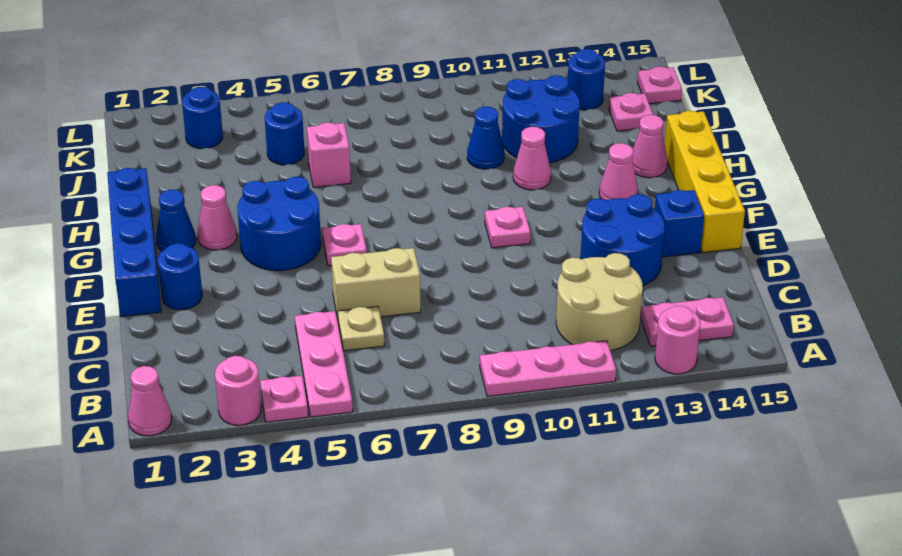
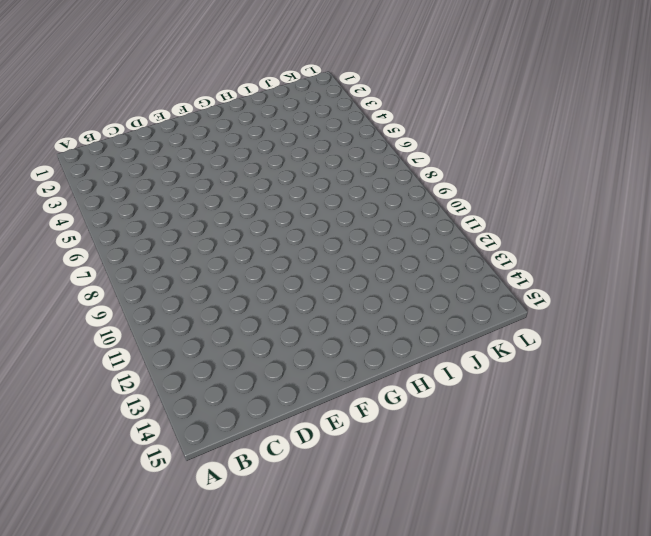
none -> pink cone A1 level 1
none -> pink round brick A3 level 1
none -> pink plate A4 level 1
none -> pink plate A5:C5 level 1

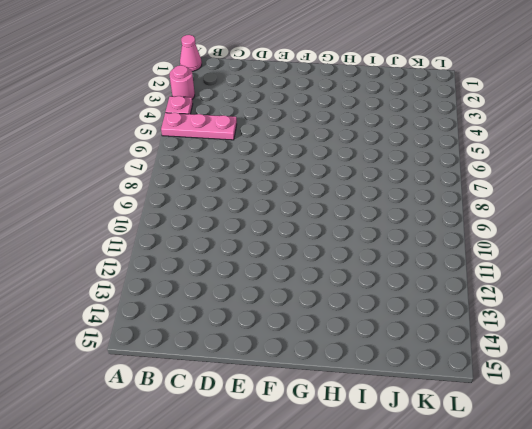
none -> pink plate A9:A11 level 1
none -> pink round brick A13 level 1
none -> tan round brick B11:C12 level 1
none -> pink plate B13:B14 level 1

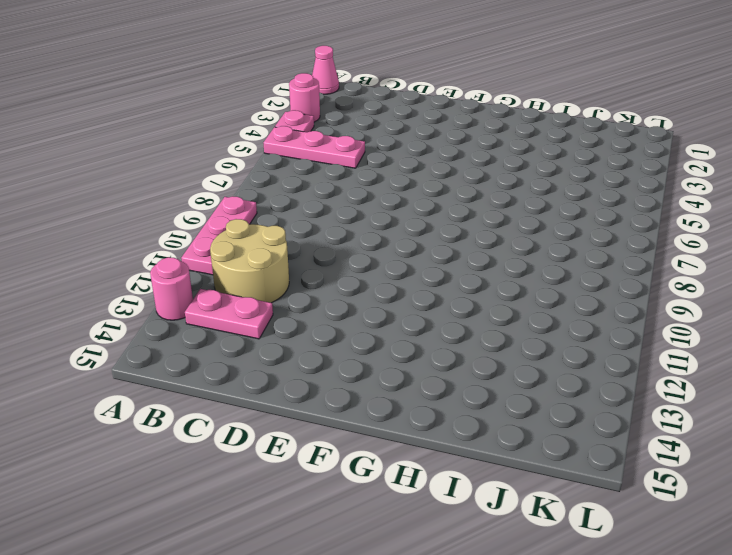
pink plate B13:C13 level 1 -> pink plate B13:B14 level 1
none -> tan plate C6 level 1
none -> tan brick D6:D7 level 1
none -> blue round brick D12:E13 level 1
none -> blue brick E1:H1 level 1

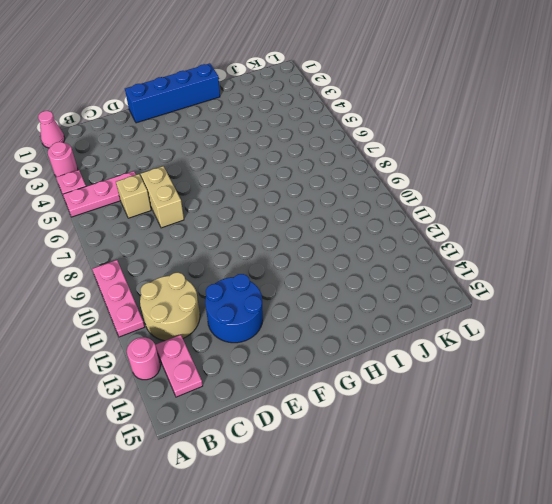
tan brick C6 level 1 -> tan plate C6 level 1
none -> blue round brick E2 level 1
none -> blue brick E14 level 1
none -> yellow brick E15:H15 level 1
none -> blue round brick F4:G5 level 1

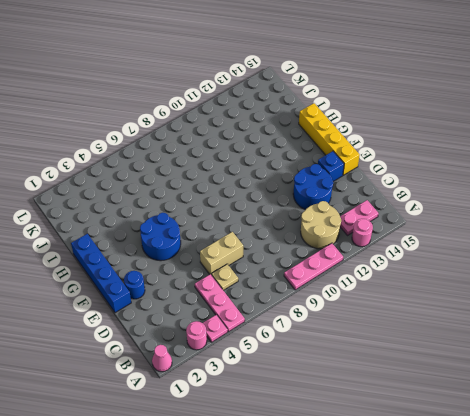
none -> pink plate F6 level 1
none -> pink plate F10 level 1
none -> blue cone G2 level 1
none -> pink cone G3 level 1

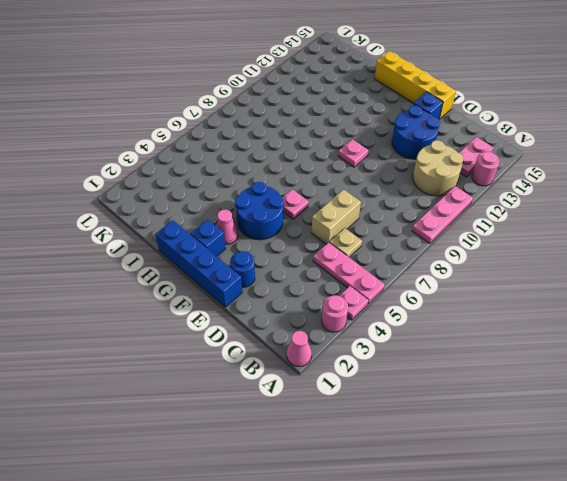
blue brick G2 level 1 -> blue cone G2 level 1
none -> pink cone G13 level 1
none -> pink cone H11 level 1
none -> pink cone H14 level 1
none -> pink brick I6 level 1

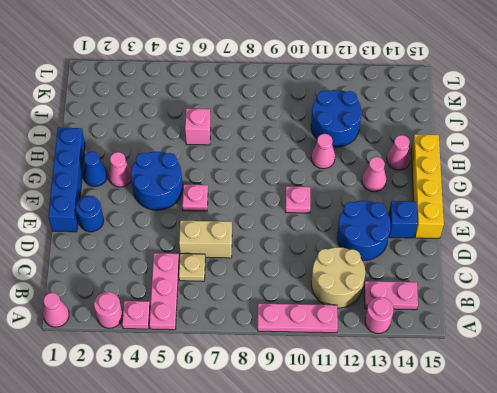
none -> blue cone I10 level 1
none -> blue round brick J5 level 1
none -> pink plate J14 level 1
none -> blue round brick K3 level 1

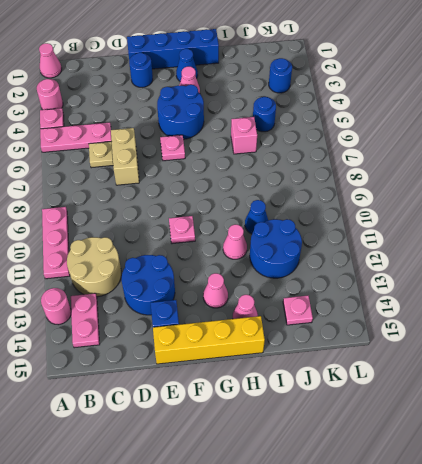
none -> blue round brick K13 level 1
none -> pink plate K15 level 1

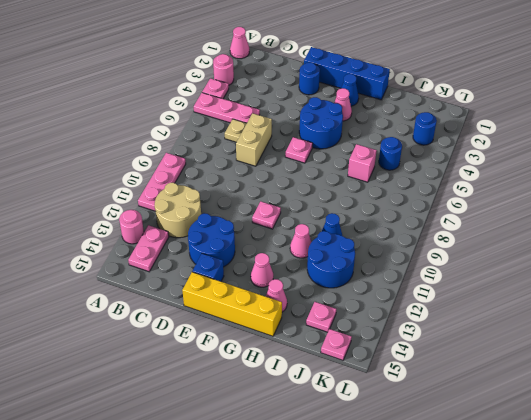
none -> blue round brick K13 level 1

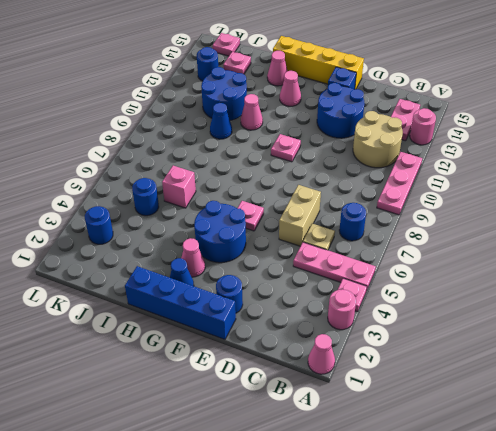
blue round brick B7 level 1 -> none

